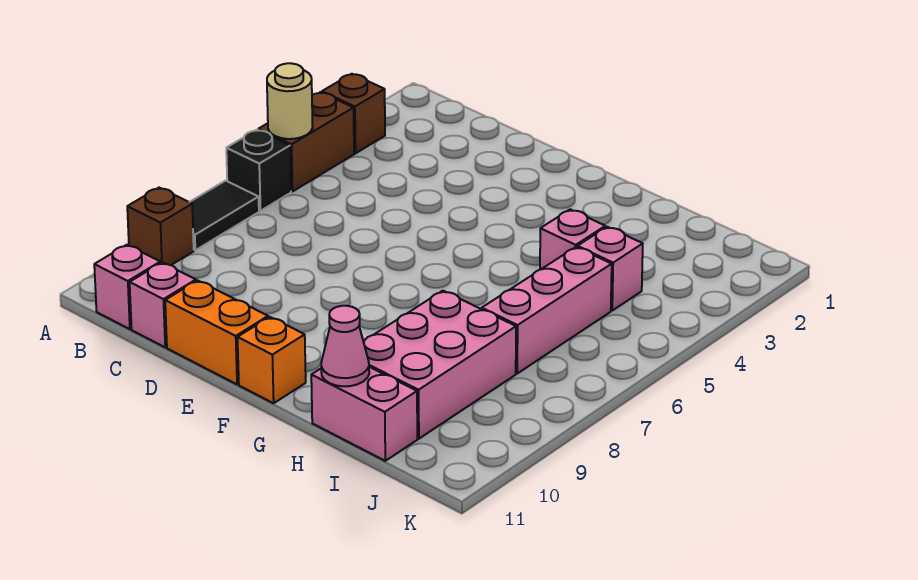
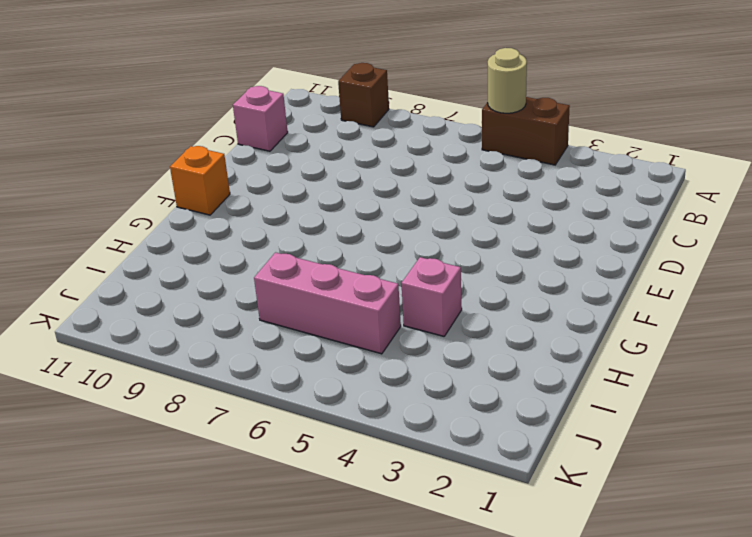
none -> brown brick A3 level 1
none -> black brick A6 level 1
none -> black tile A7:A8 level 1

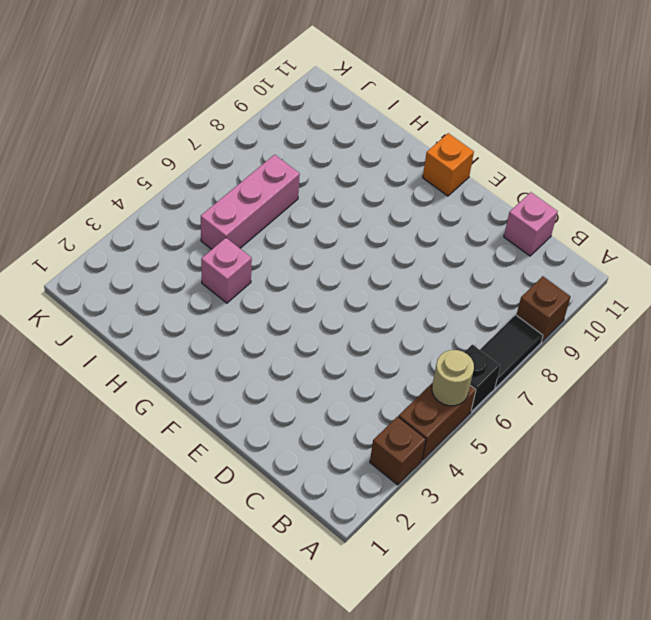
none -> pink brick B11 level 1
none -> orange brick D11:E11 level 1
none -> pink brick H8:I10 level 1

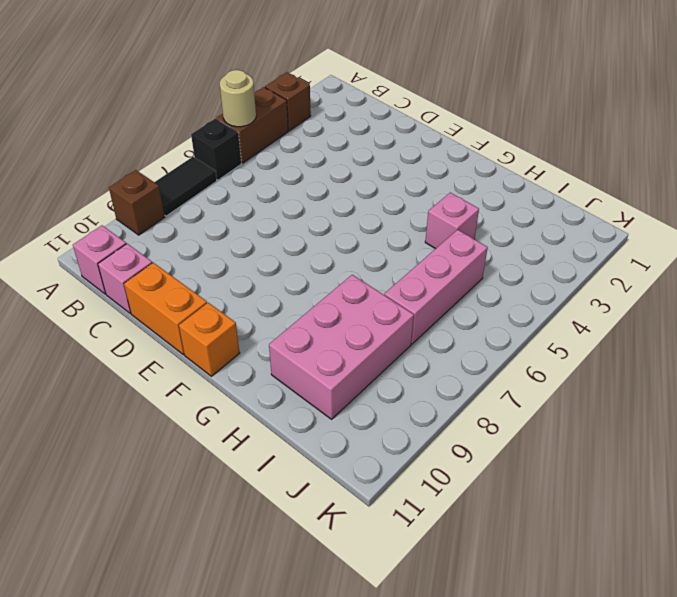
none -> pink brick H11:I11 level 1
none -> pink brick I4 level 1
none -> pink cone H11 level 2

